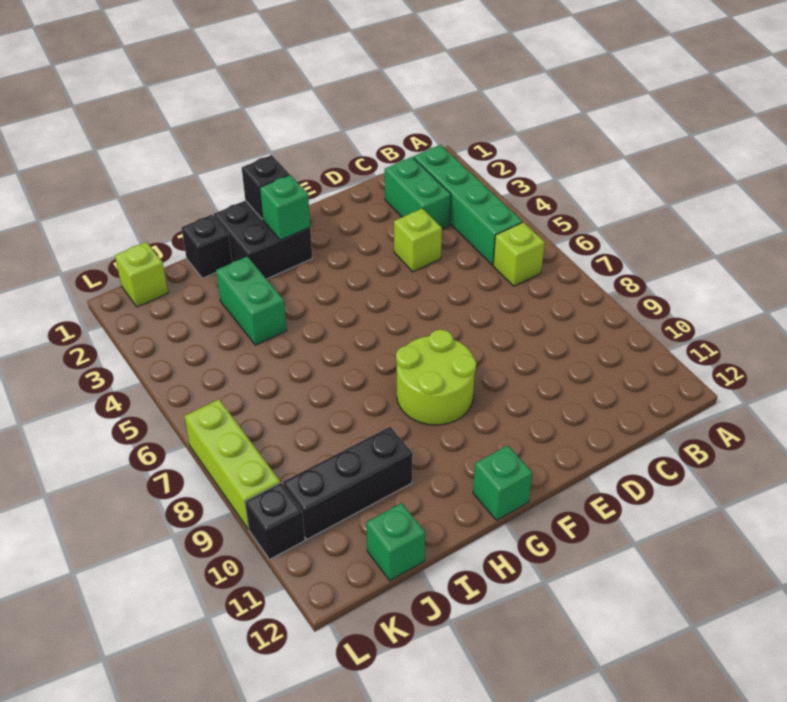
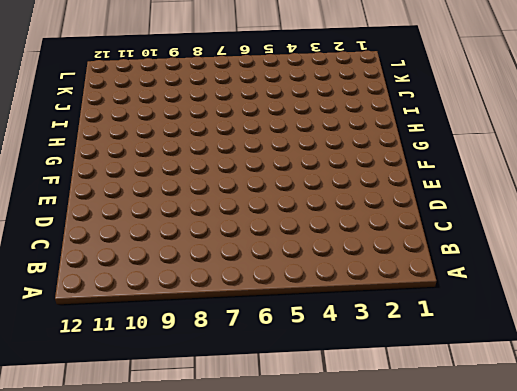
none -> green brick B2:B5 level 1
none -> lime brick B6 level 1
none -> green brick C2:C3 level 1

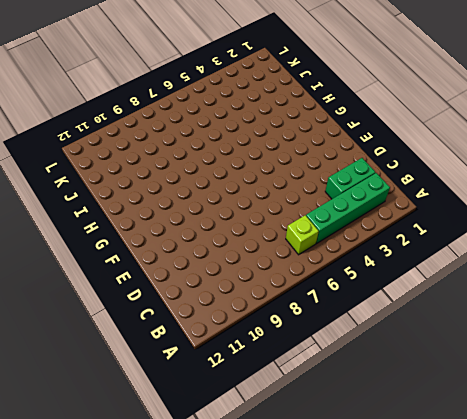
none -> lime brick D4 level 1
none -> lime round brick F8:G9 level 1
none -> black brick G1:H2 level 1

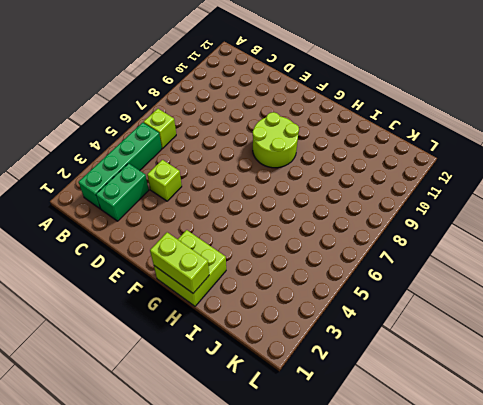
lime brick G1:H2 level 1 -> black brick G1:H2 level 1
lime brick G1:H1 level 2 -> black brick G1 level 2
none -> green brick G12 level 1
none -> black brick I1 level 1
none -> green brick I3:I4 level 1

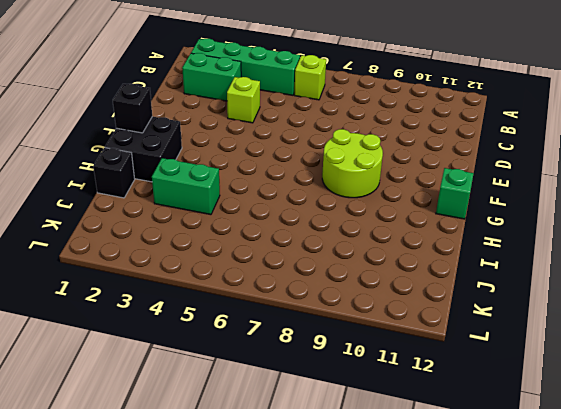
none -> black brick I10:K10 level 1
none -> green brick J12 level 1
none -> lime brick K1 level 1

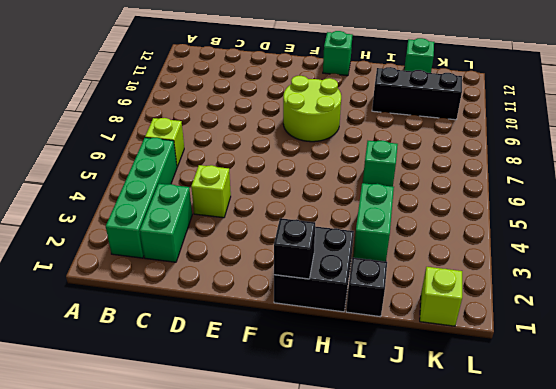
green brick I6 level 1 -> green brick G2 level 2
none -> lime brick L7:L9 level 1
none -> black brick L10 level 1

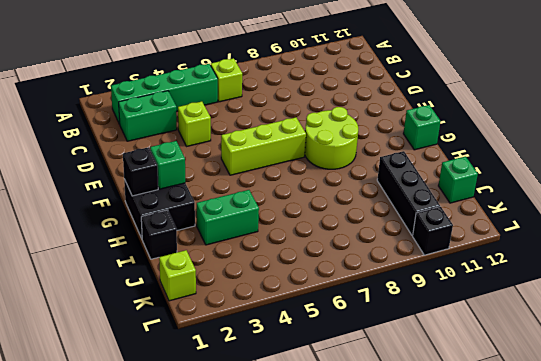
lime brick F5:F7 level 1 -> lime brick L7:L9 level 1

